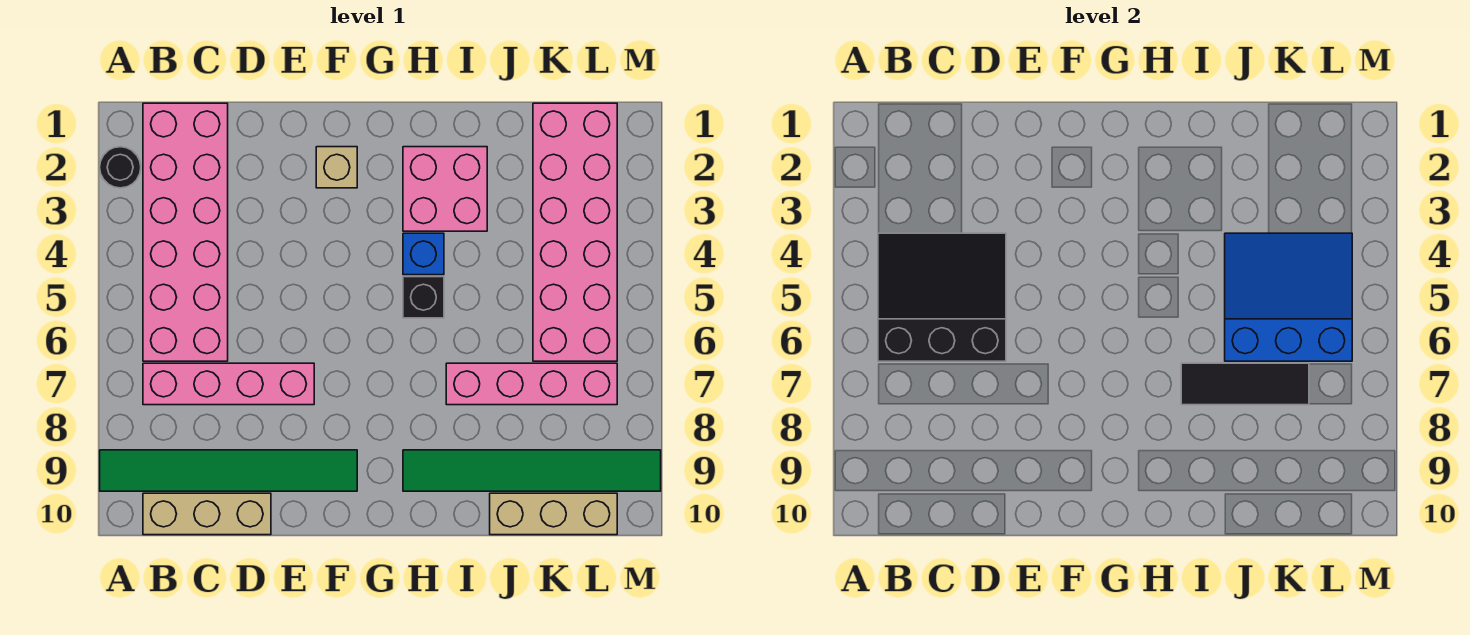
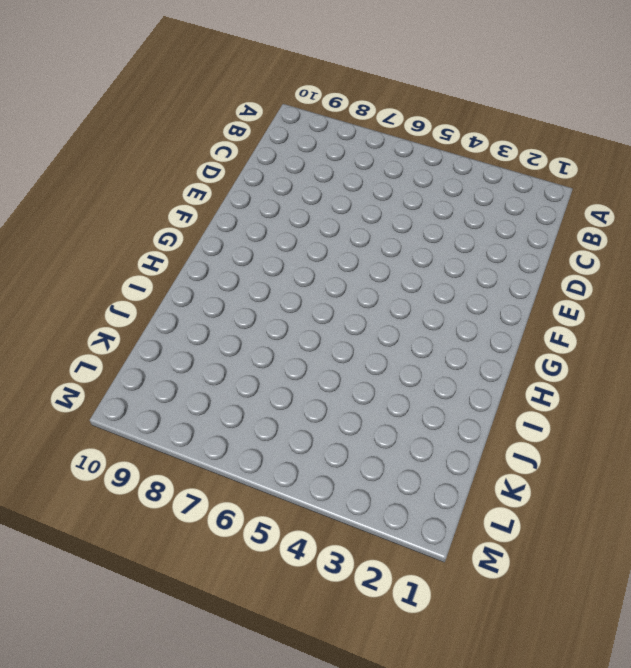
none -> black round brick A2 level 1
none -> green tile A9:F9 level 1
none -> pink brick B1:C6 level 1

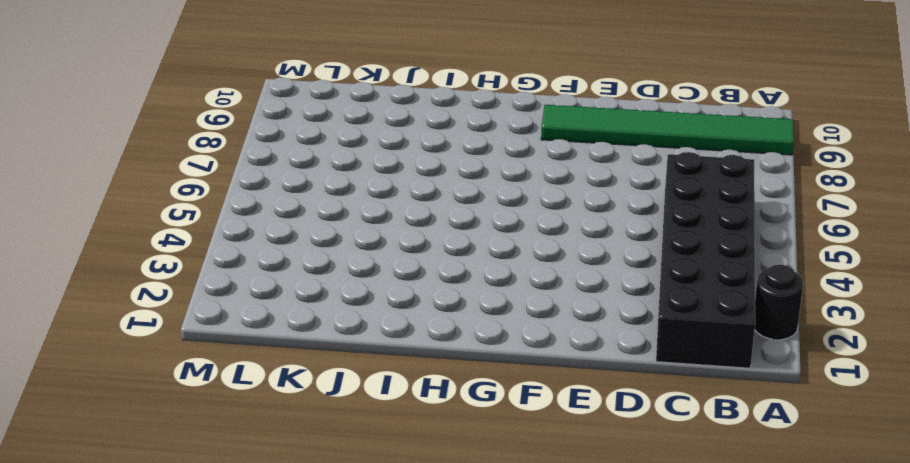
black brick B1:C6 level 1 -> pink brick B1:C6 level 1
none -> pink brick B7:E7 level 1
none -> tan brick B10:D10 level 1
none -> tan brick F2 level 1

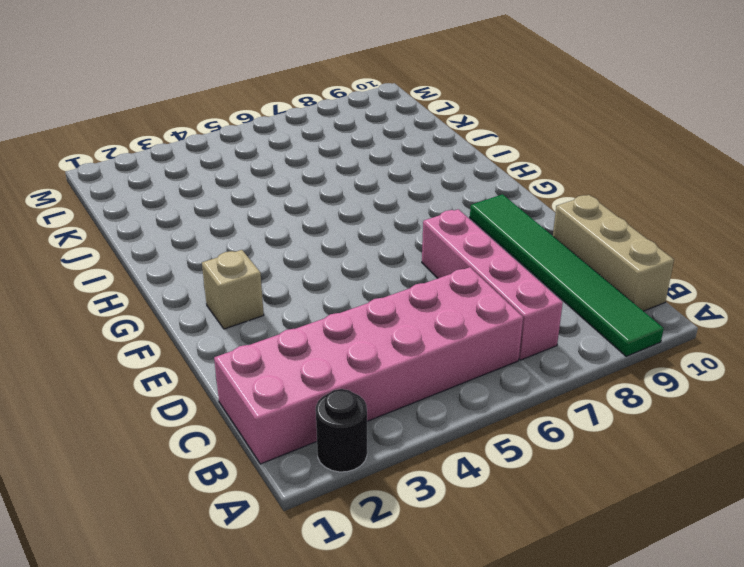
none -> pink brick H2:I3 level 1
none -> blue brick H4 level 1
none -> black brick H5 level 1

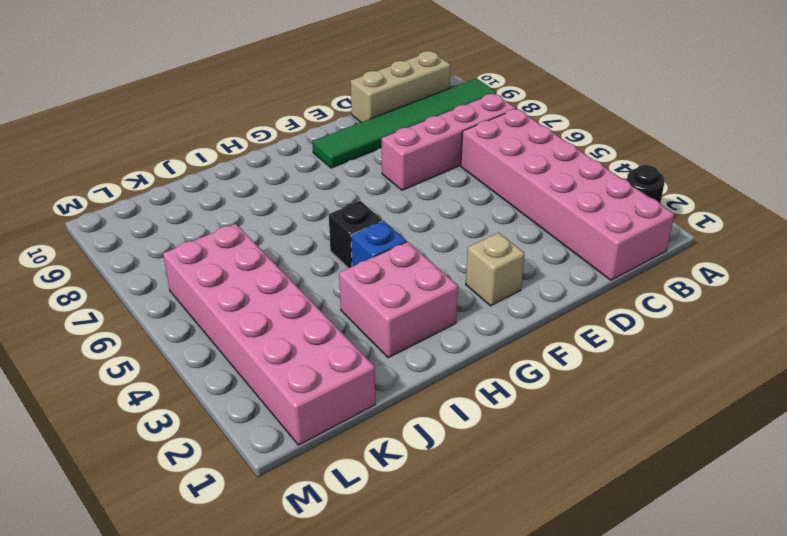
none -> green tile H9:M9 level 1
none -> pink brick I7:L7 level 1
none -> tan brick J10:L10 level 1

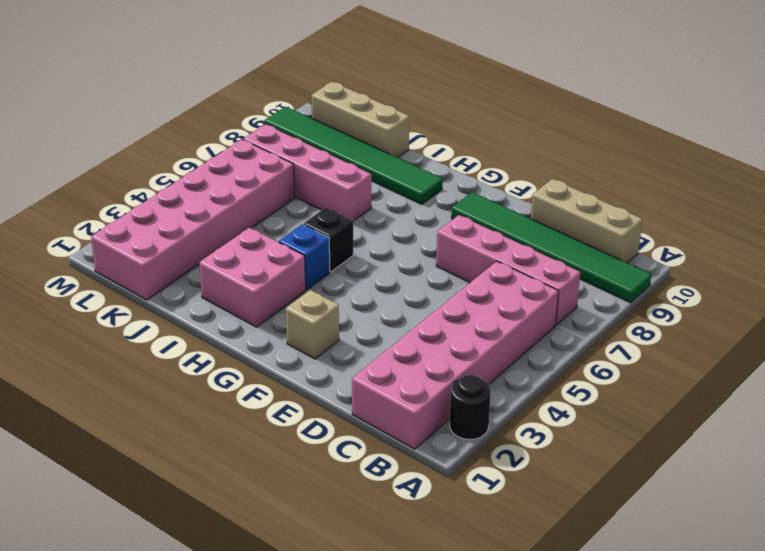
none -> black slope B4:D6 level 2 top 6
none -> black tile I7:K7 level 2
none -> blue slope J4:L6 level 2 top 6

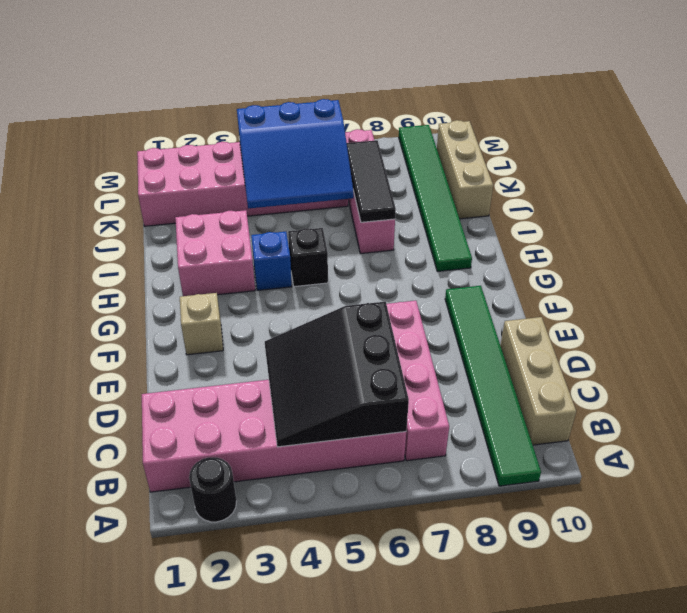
blue slope J4:L6 level 2 top L -> blue slope J4:L6 level 2 top 6

